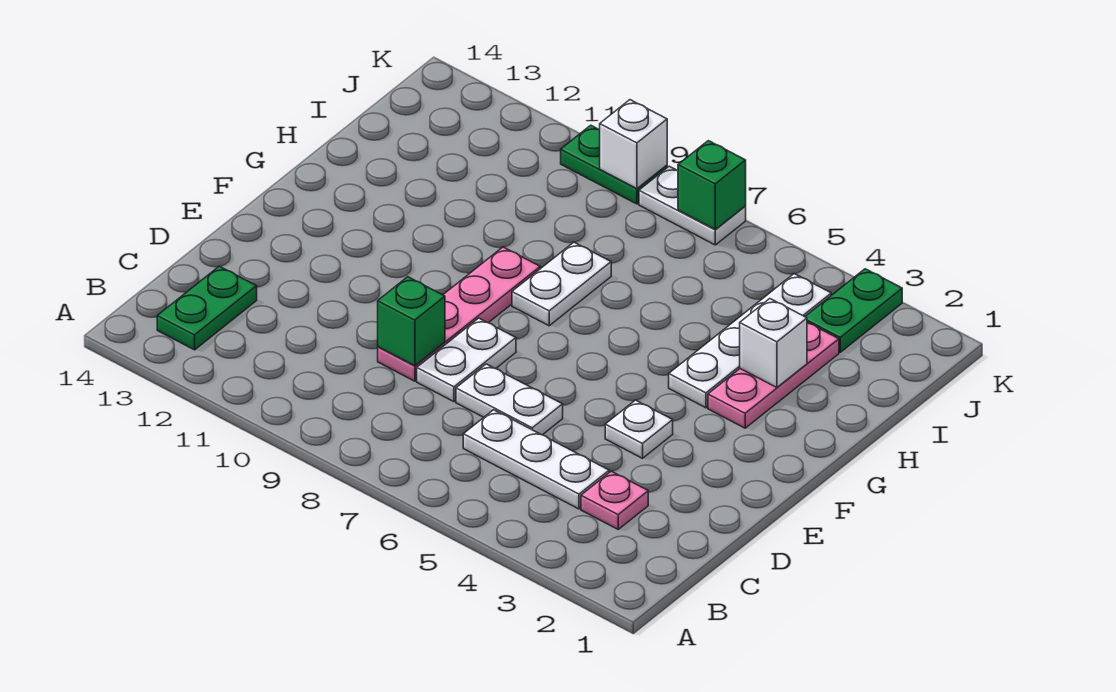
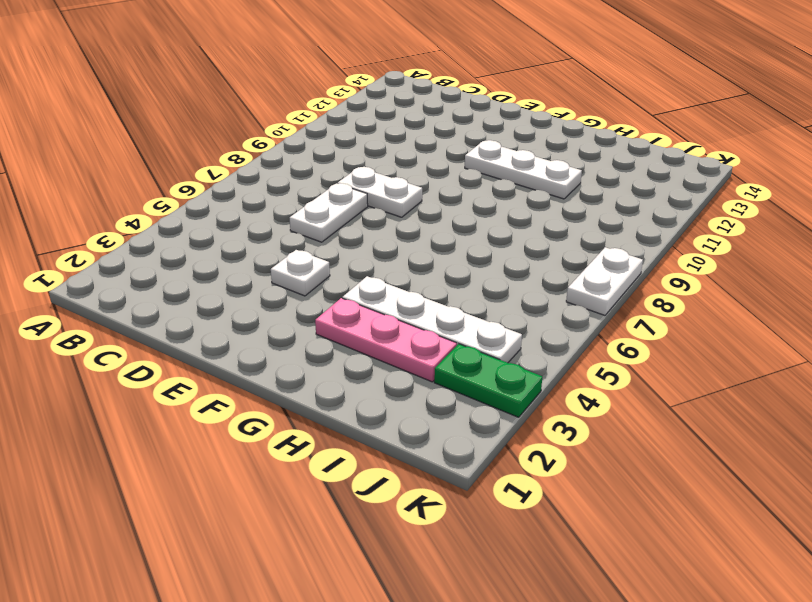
white plate F11:H11 level 1 -> white plate C4:C6 level 1
none -> green plate B13:C13 level 1
none -> pink plate C3 level 1
none -> pink plate D9:G9 level 1

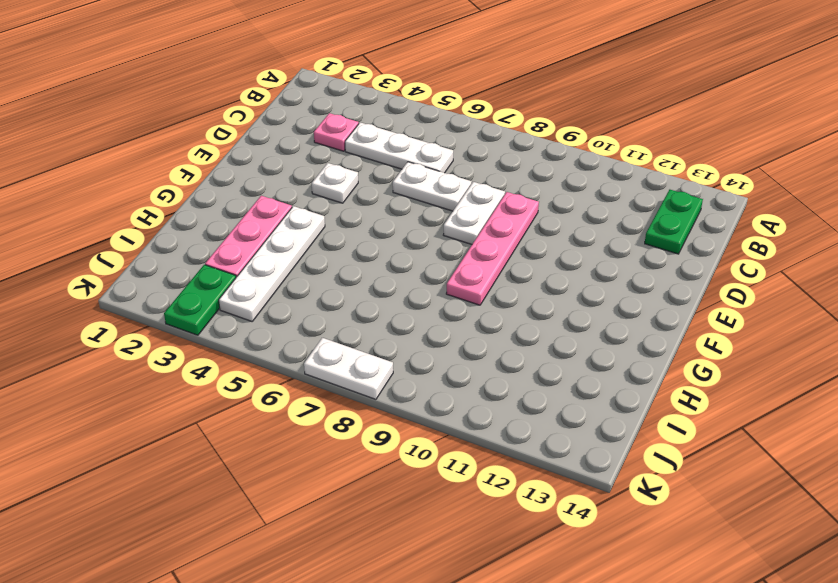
none -> white plate G8:H8 level 1
none -> green plate K9:K10 level 1
none -> green brick D9 level 2

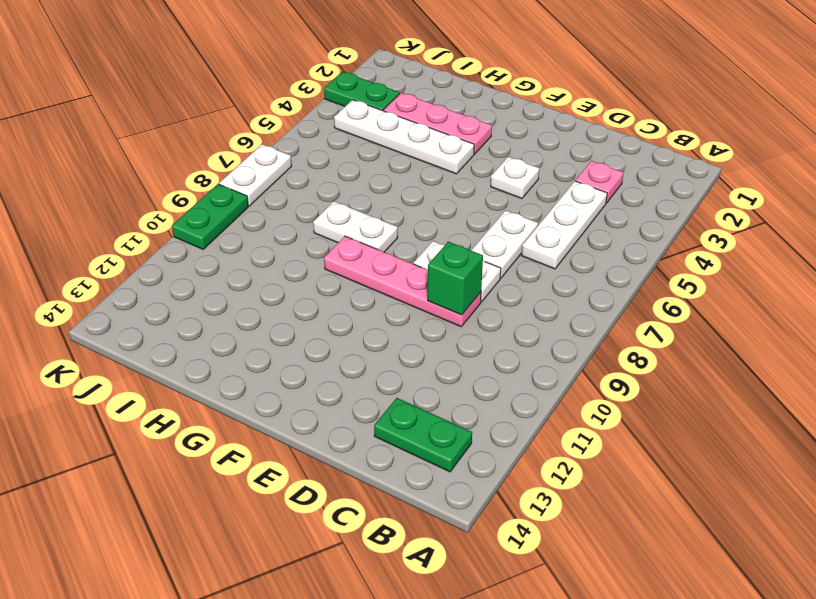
none -> white brick H3 level 2
none -> green brick K7 level 2
none -> white brick K9 level 2

